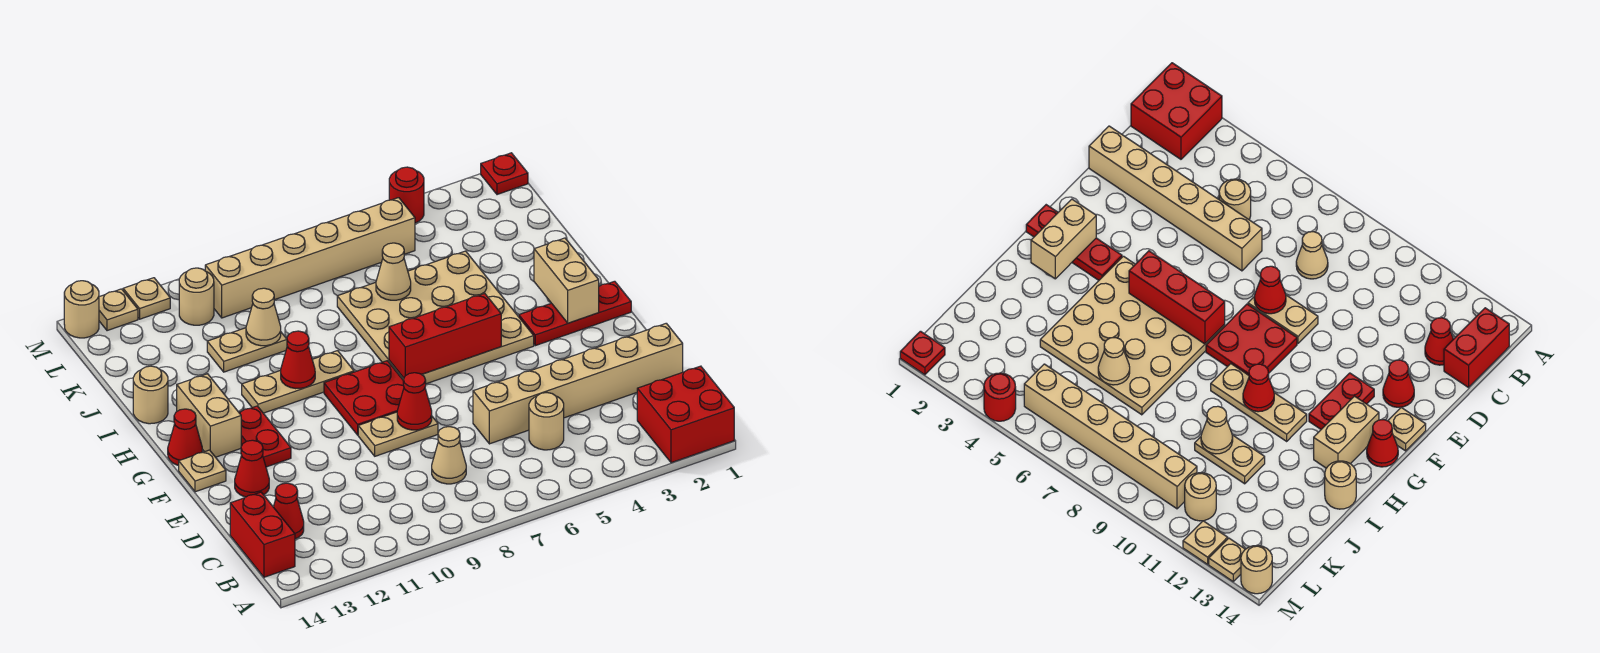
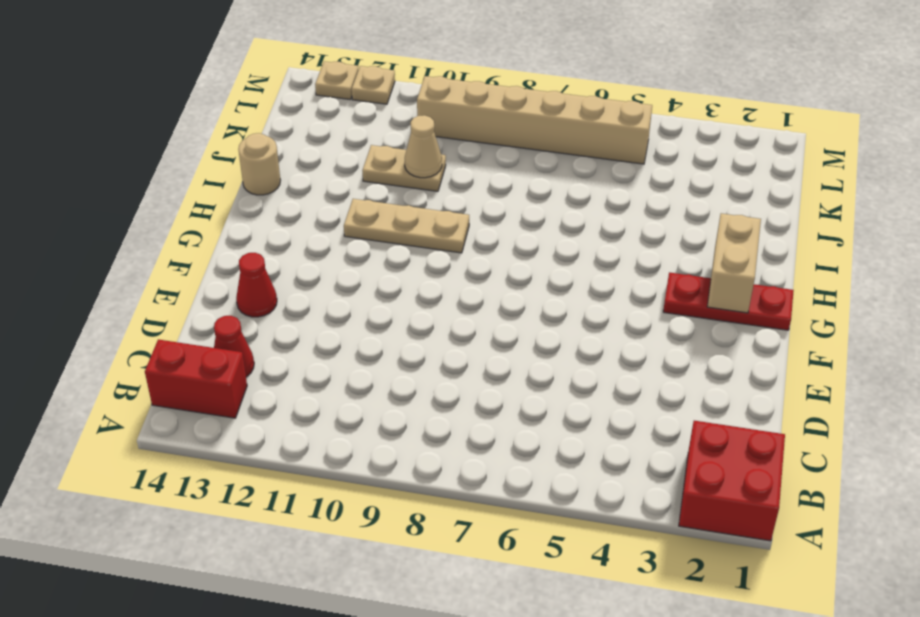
red brick B13:B14 level 1 -> red brick B14:C14 level 1
none -> tan round brick C5 level 1
none -> tan cone C8 level 1
none -> tan brick D1:D6 level 1
none -> tan plate E8:E9 level 1

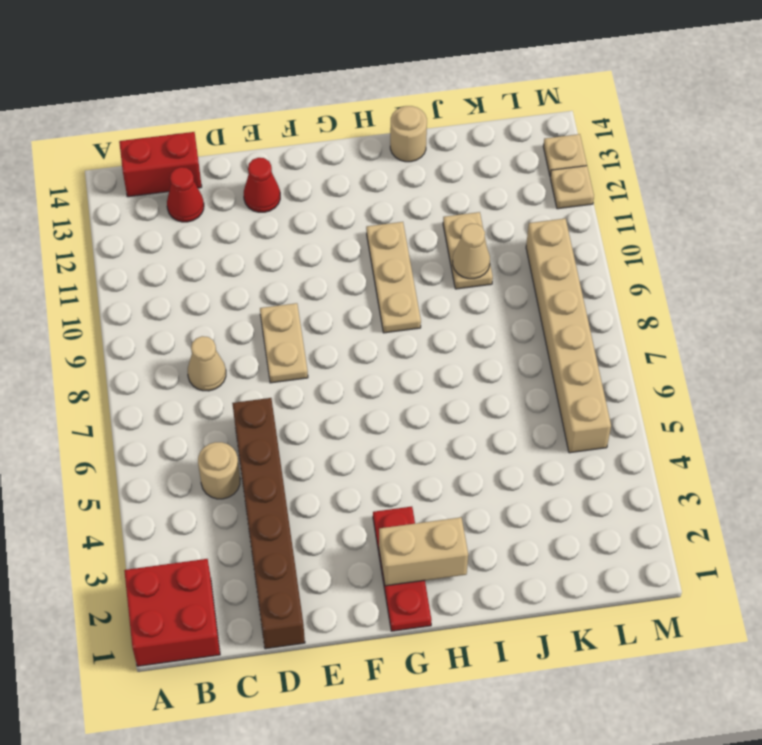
brown brick D1:D6 level 1 -> tan brick D1:D6 level 1
none -> red plate F8:G9 level 1
none -> red plate F12:G12 level 1
none -> tan plate F14 level 1
none -> tan plate G4:J7 level 1

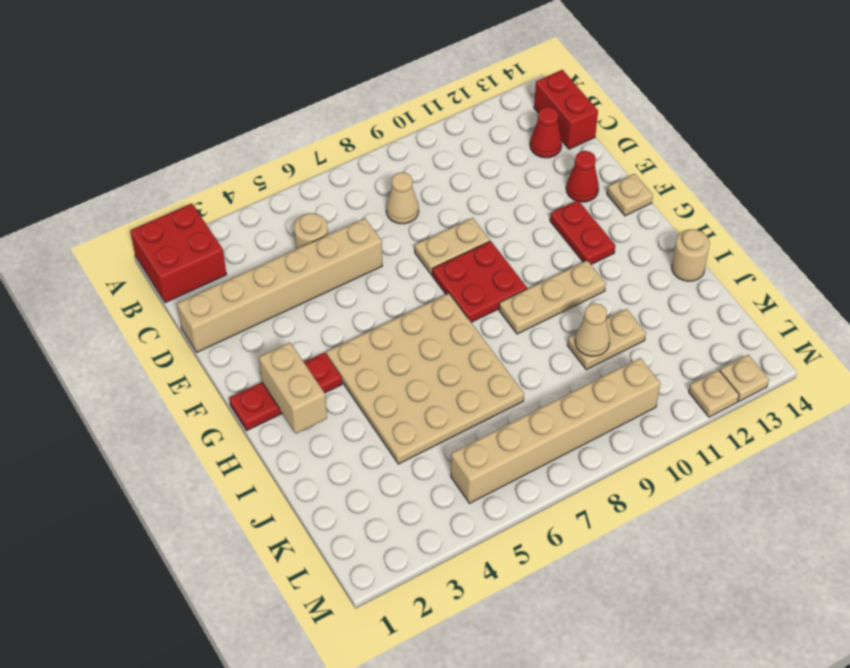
none -> tan brick G13:H13 level 1
none -> red cone G14 level 1
none -> tan round brick L11 level 1
none -> red plate M1 level 1

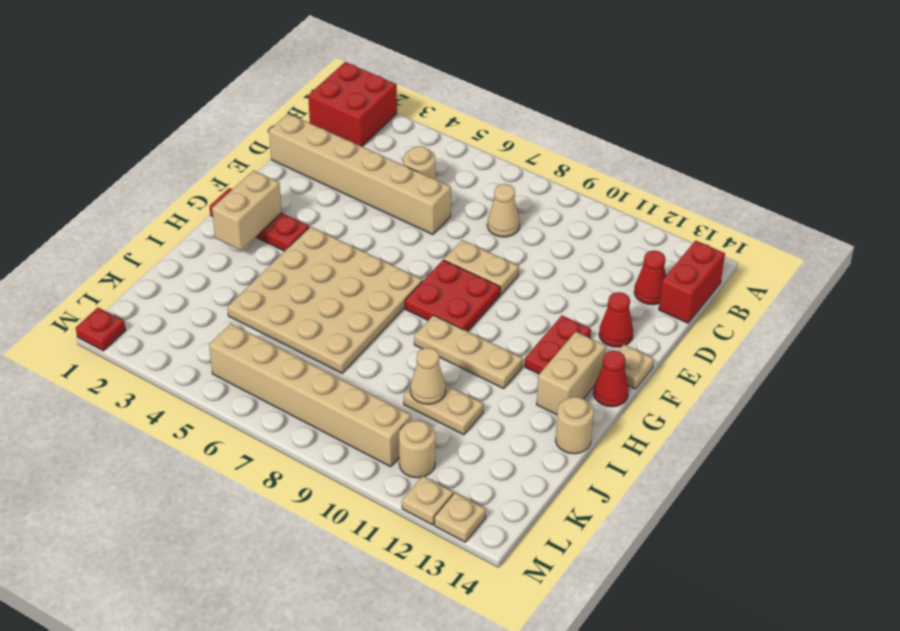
none -> red round brick M4 level 1
none -> tan round brick M14 level 1
none -> red cone E8 level 2
none -> red brick G5:G7 level 2

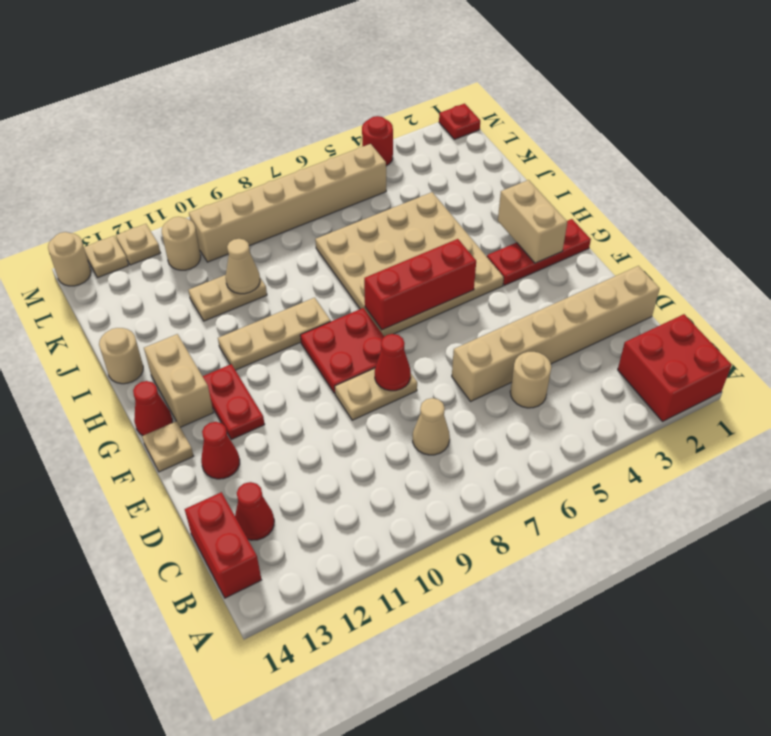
none -> red cone H10 level 2
none -> tan cone J6 level 2

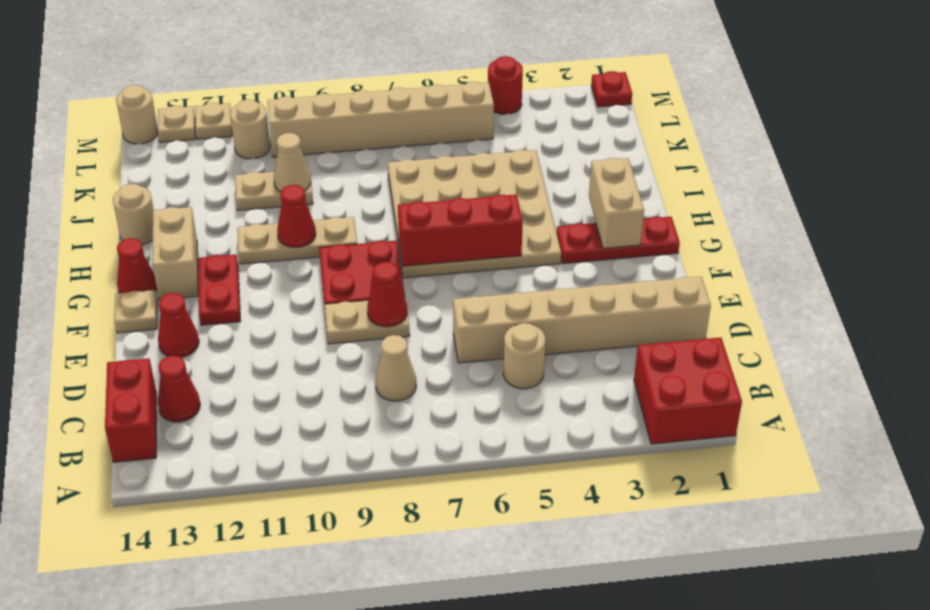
none -> tan cone J6 level 2

